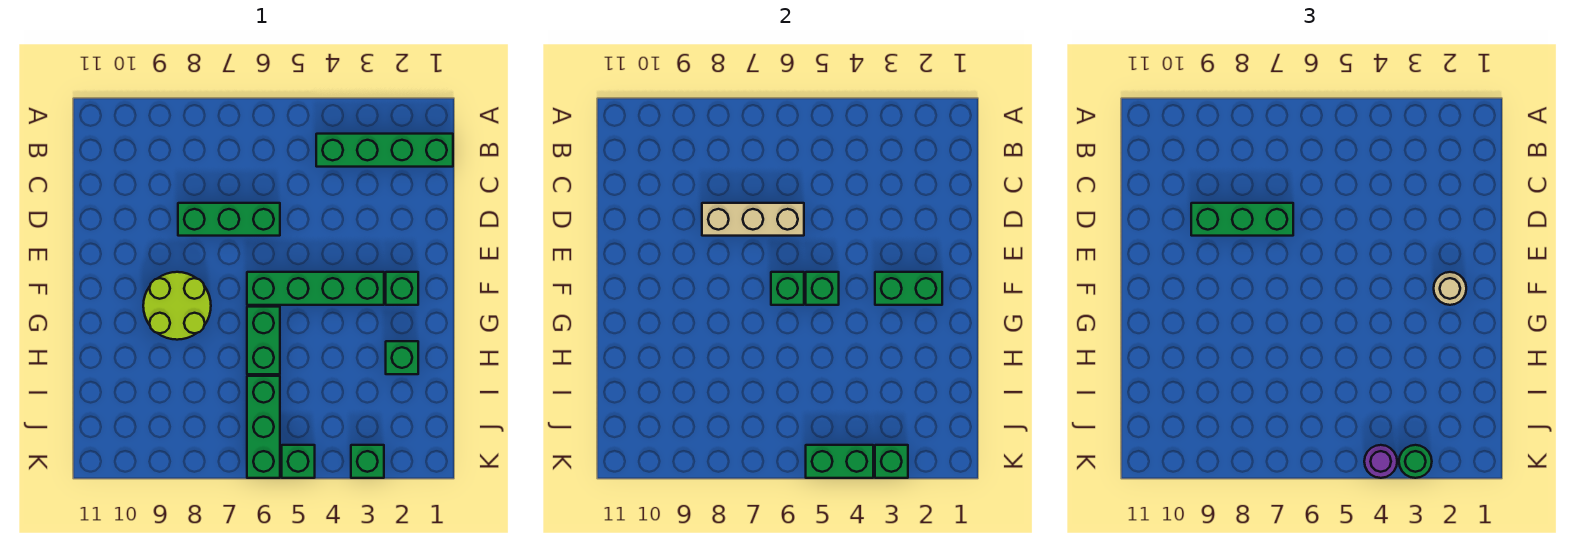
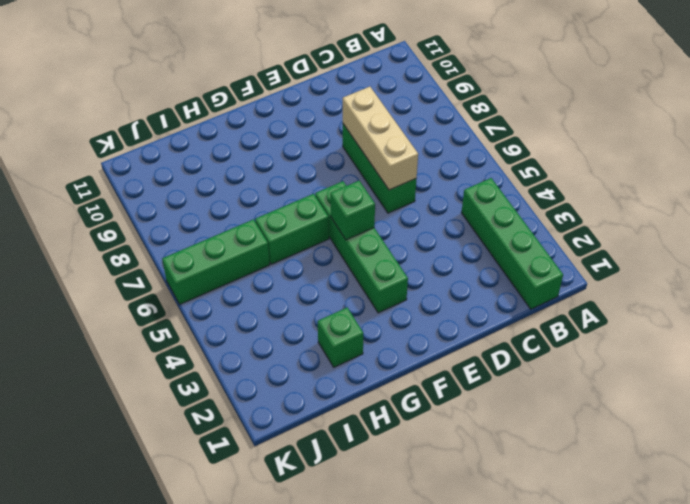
none -> green brick F2 level 1
none -> lime round brick F8:G9 level 1
none -> green brick K3 level 1

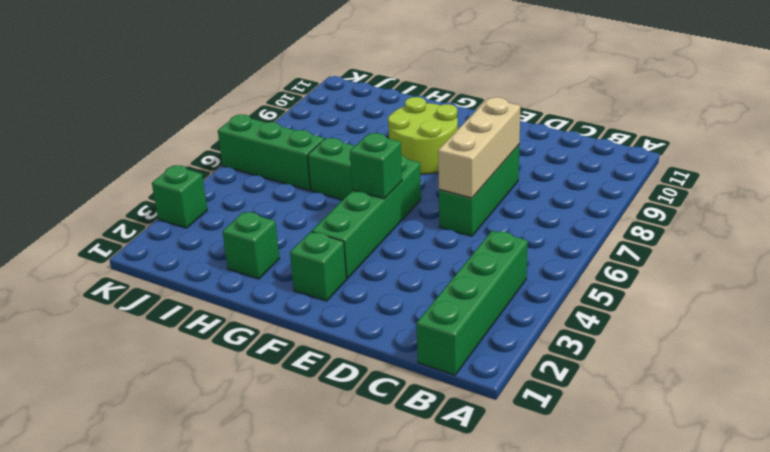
none -> green brick K5 level 1
none -> green brick F2:F3 level 2
none -> green brick F6 level 2

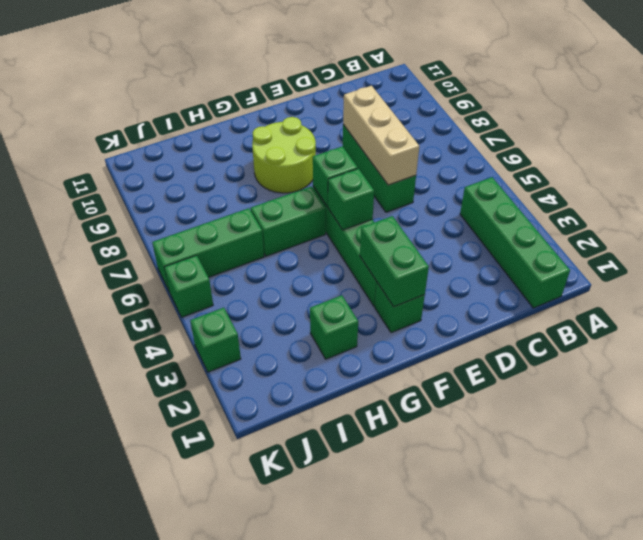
none -> green brick K3 level 2
none -> green brick K4:K5 level 2
none -> green brick D7:D9 level 3

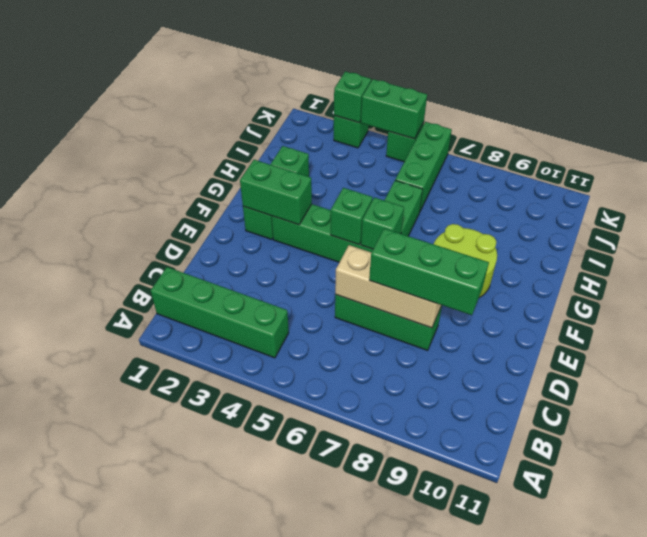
none -> tan round brick F2 level 3
none -> green round brick K3 level 3
none -> purple round brick K4 level 3

